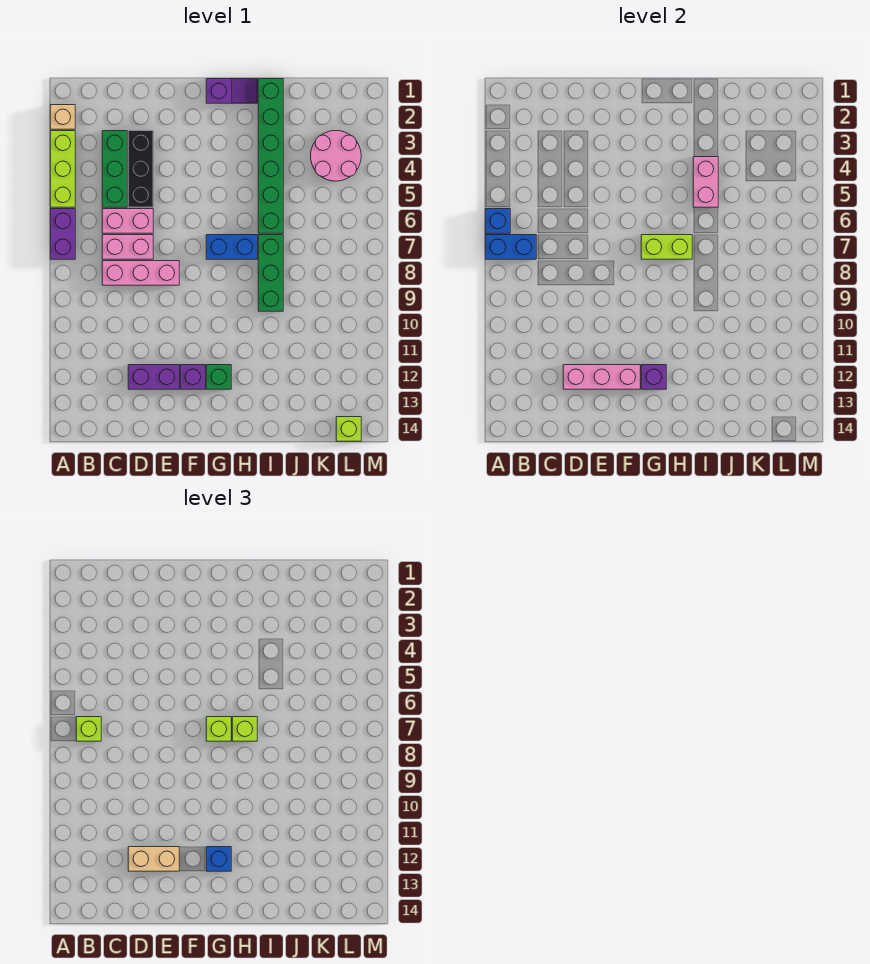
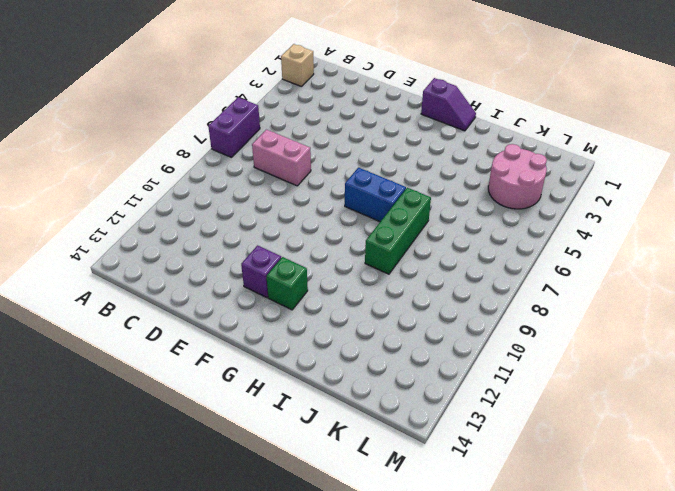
none -> lime brick A3:A5 level 1
none -> green brick C3:C5 level 1
none -> pink brick C6:D6 level 1

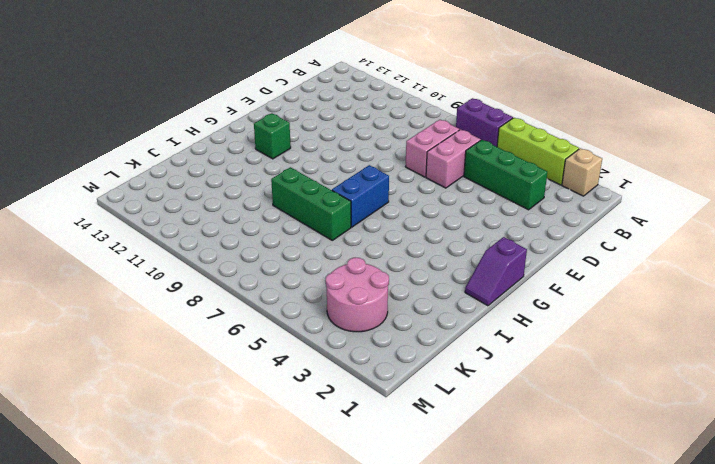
none -> pink brick C8:E8 level 1
none -> black brick D3:D5 level 1
none -> purple brick D12:E12 level 1

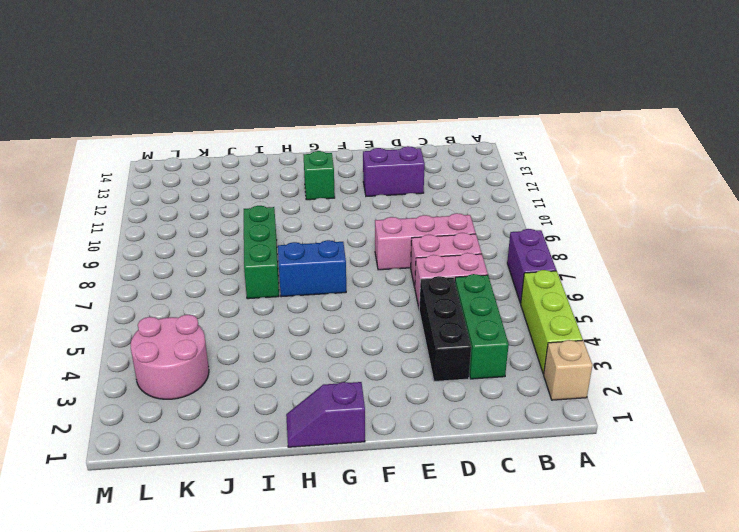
none -> purple brick F12 level 1
none -> green brick I1:I6 level 1
none -> lime brick L14 level 1

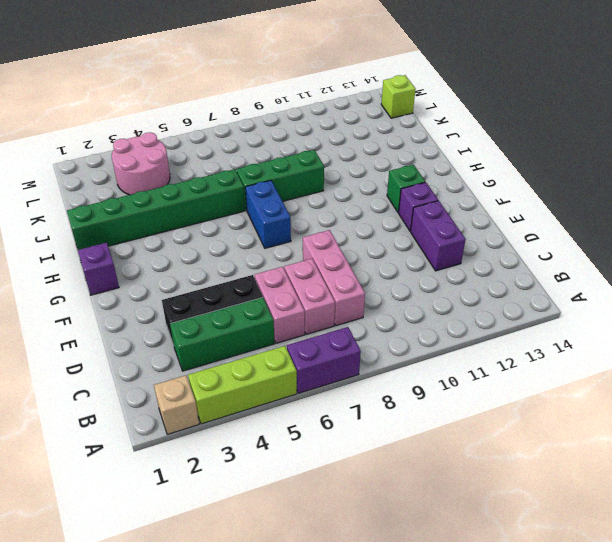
none -> blue brick A6 level 2
none -> blue brick A7:B7 level 2
none -> pink brick D12:F12 level 2

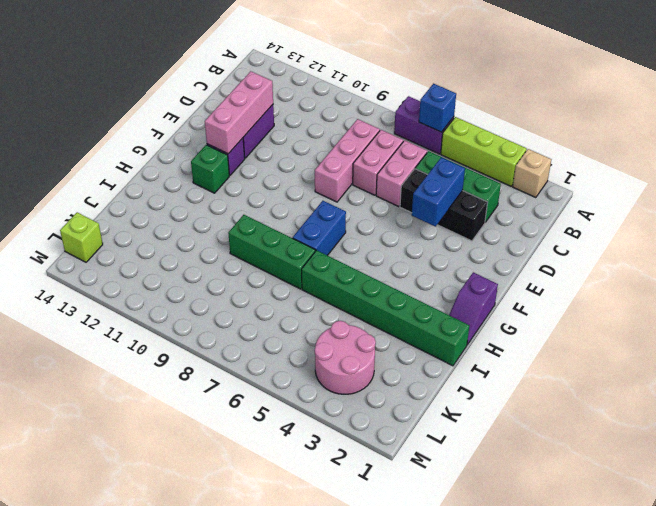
blue brick D4:E4 level 2 -> blue brick A7:B7 level 2
none -> lime brick G7:H7 level 2
none -> purple brick G12 level 2
none -> pink brick I4:I5 level 2

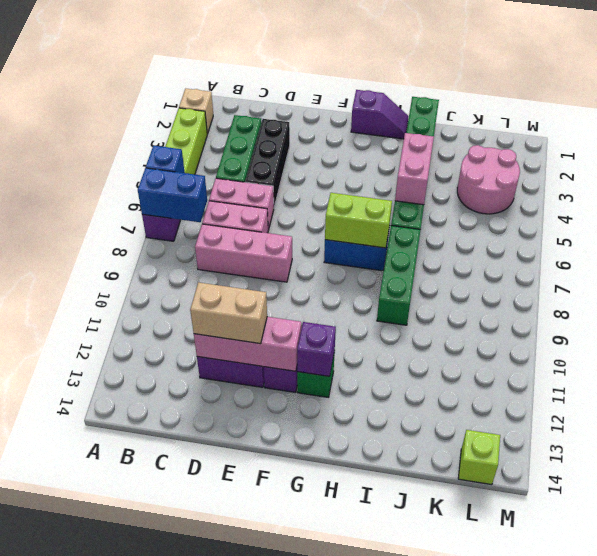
none -> lime brick B7 level 3
none -> lime brick G7 level 3
none -> blue brick G12 level 3

